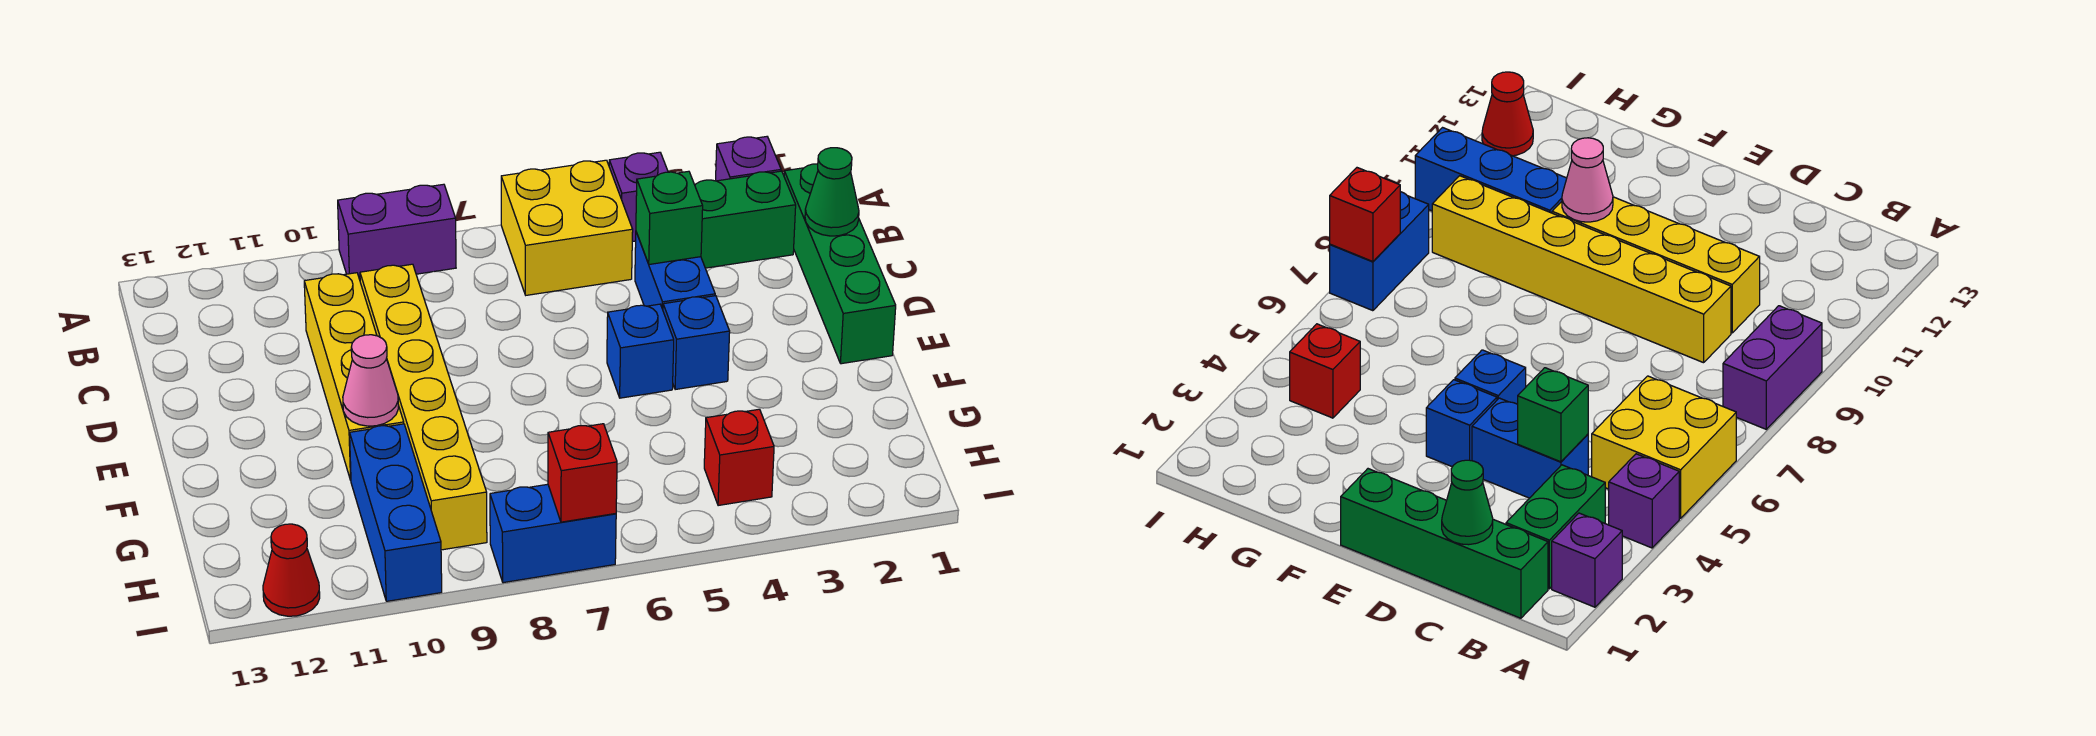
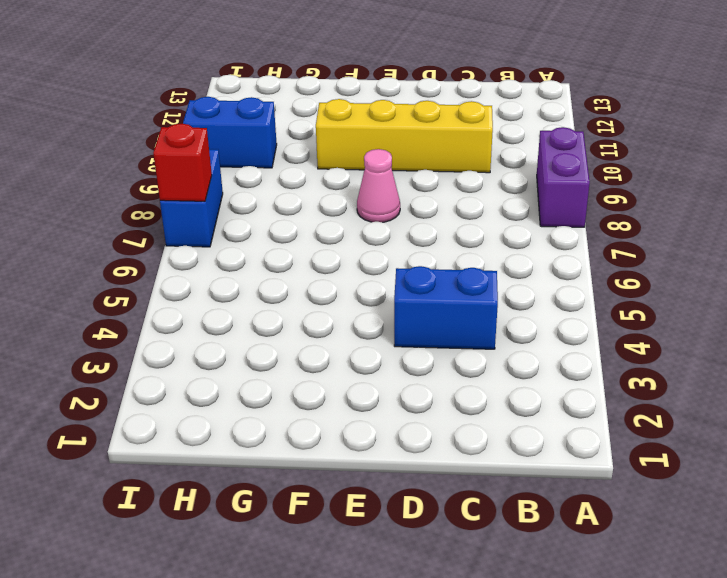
pink cone E8 level 1 -> pink cone F10 level 2
blue brick H10:I10 level 1 -> blue brick G10:I10 level 1
none -> purple brick A2 level 1
none -> purple brick A4 level 1
none -> yellow brick A5:B6 level 1

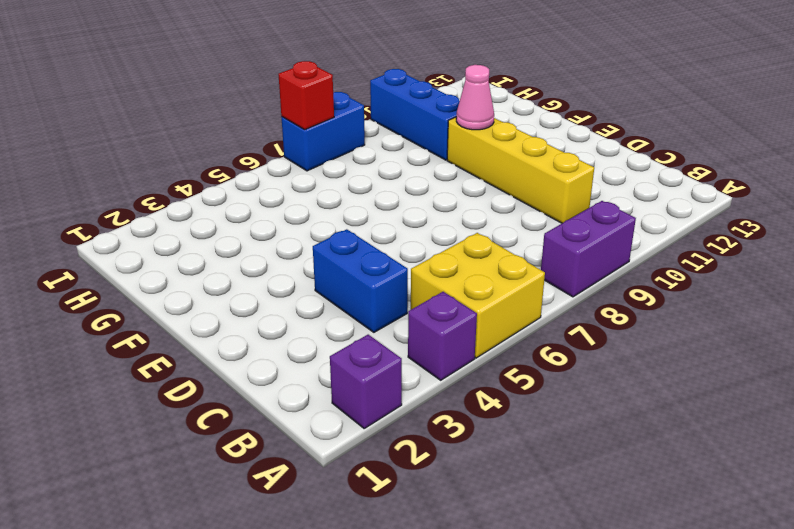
none -> green brick B1:E1 level 1
none -> green brick B2:B3 level 1
none -> yellow brick C9:H9 level 1

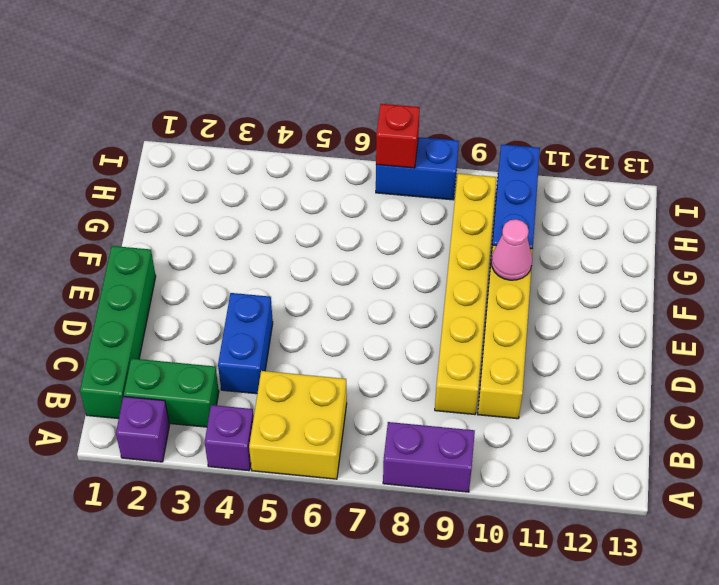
none -> blue brick E4 level 1
none -> blue brick E5 level 1
none -> red brick H4 level 1

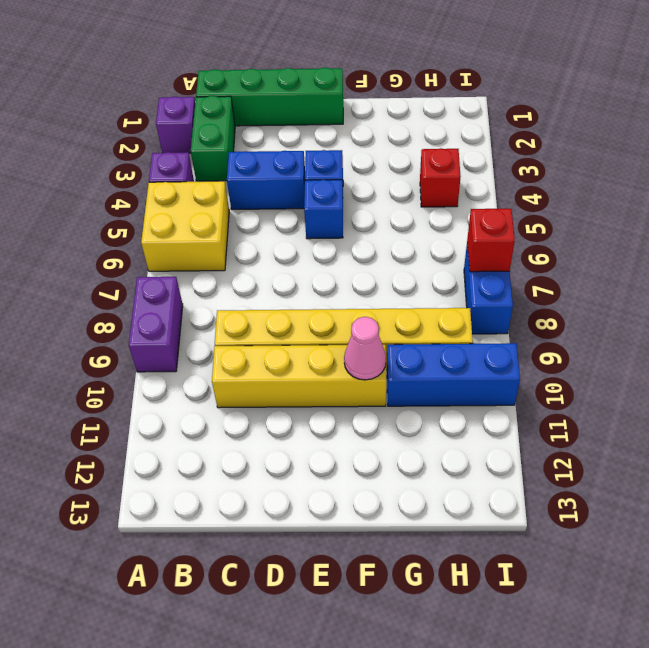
none -> red cone I12 level 1
none -> green cone C1 level 2
none -> green brick C4 level 2

